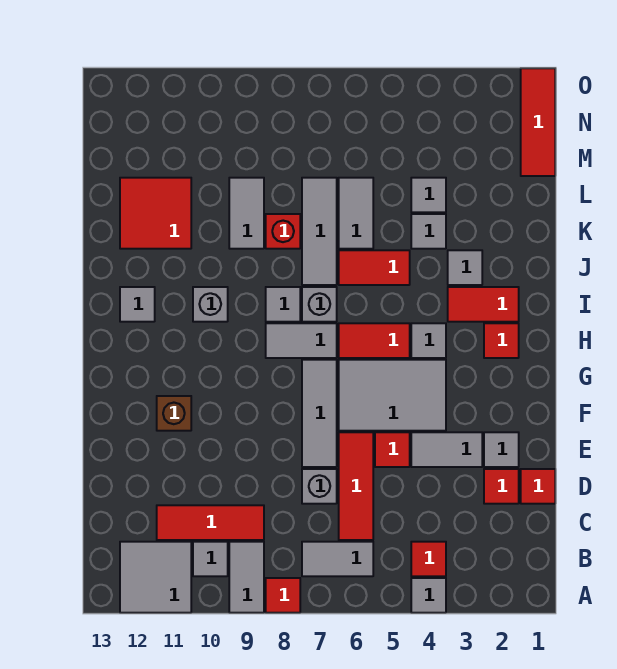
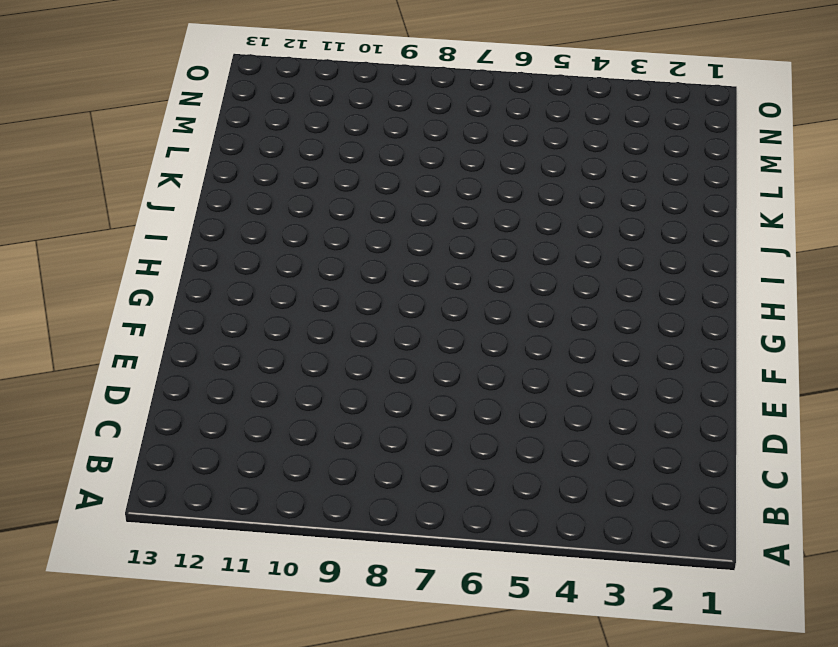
none -> grey tile A4 level 1
none -> red tile A8 level 1
none -> grey tile A9:B9 level 1
none -> grey tile A11:B12 level 1

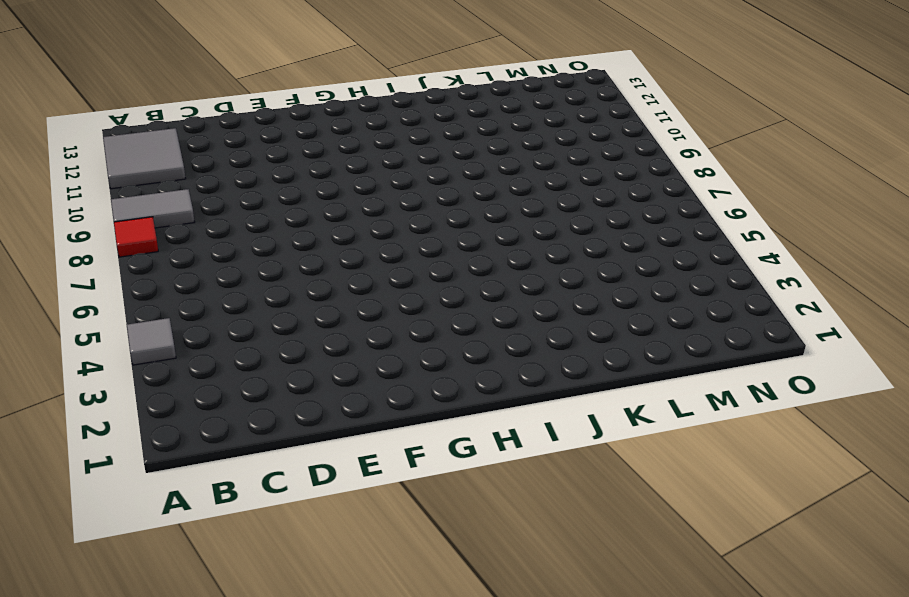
none -> red tile B4 level 1
none -> grey tile B6:B7 level 1
none -> grey tile B10 level 1
none -> red tile C6:E6 level 1

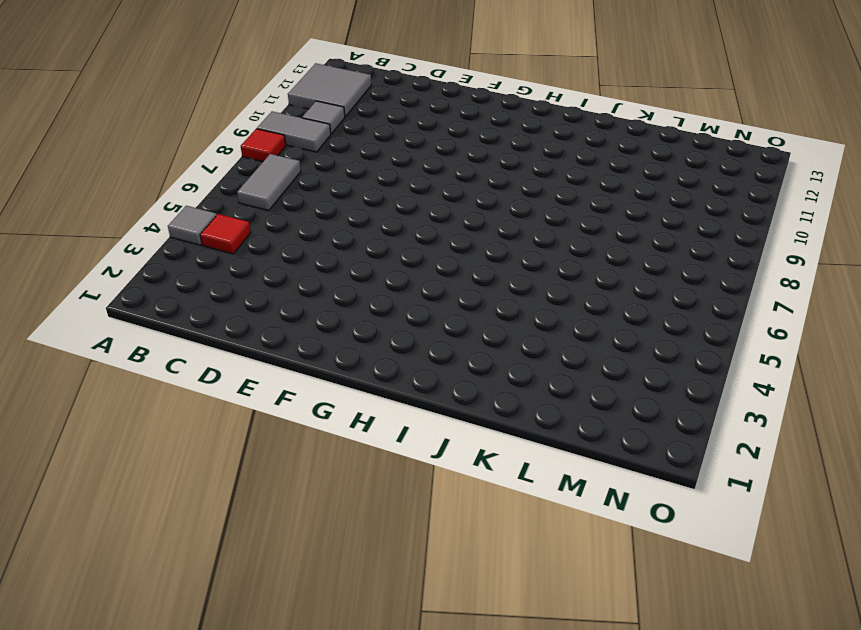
none -> red tile C6:E6 level 1
none -> red tile C9:C11 level 1
none -> red tile D1 level 1
none -> red tile D2 level 1

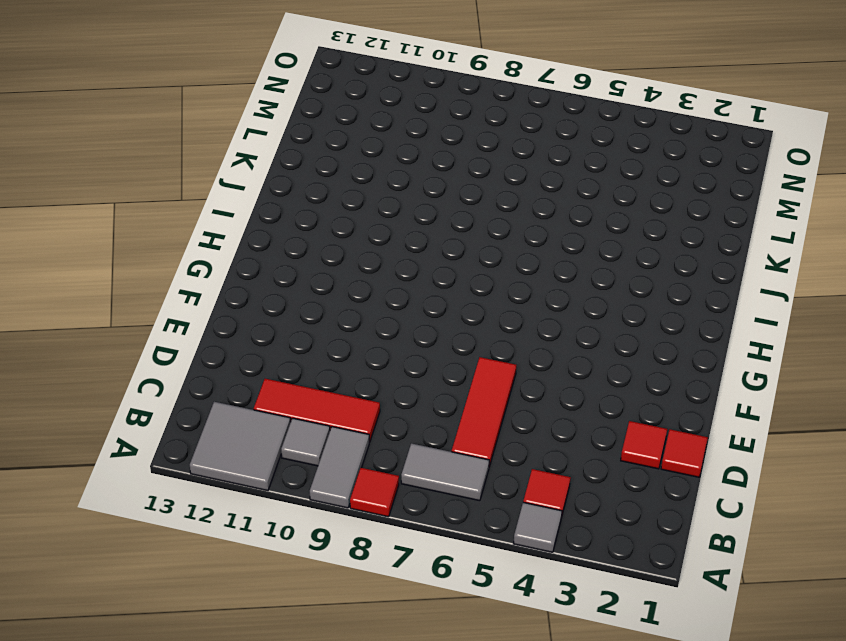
none -> grey brick D7 level 1
none -> grey tile E2 level 1
none -> grey tile E3:E4 level 1
none -> red tile E5 level 1

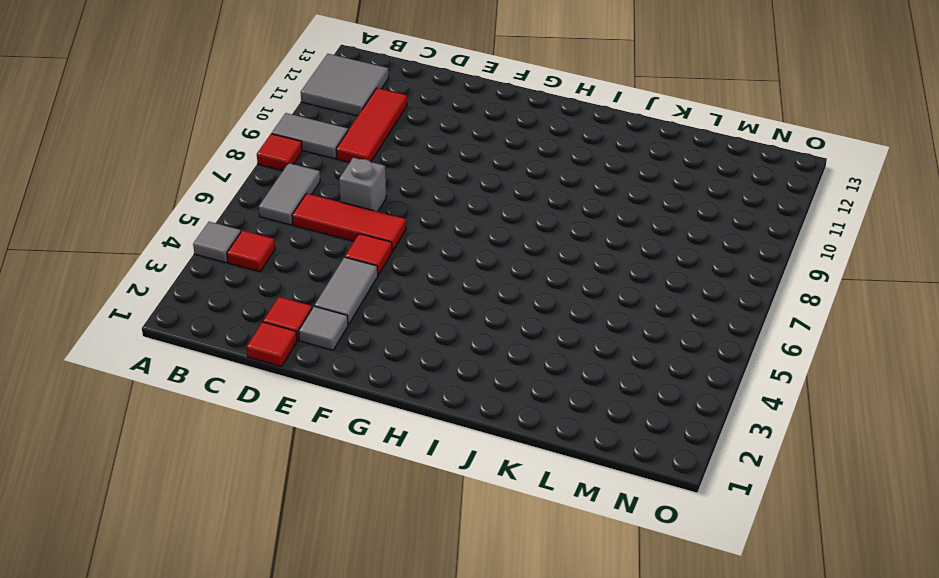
none -> grey tile B10 level 1
none -> grey tile E7:G7 level 1
none -> grey tile F4:G6 level 1
none -> brown brick F11 level 1

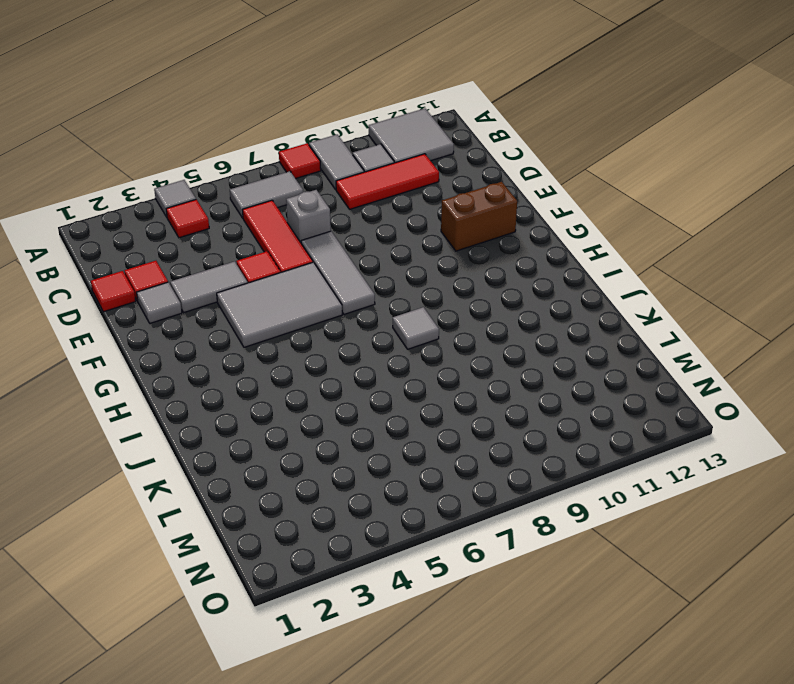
brown brick F11:F12 level 1 -> brown brick F11 level 1
none -> red tile H2 level 1
none -> grey tile H4 level 1
none -> red tile H5:H6 level 1
none -> grey tile H7:H8 level 1

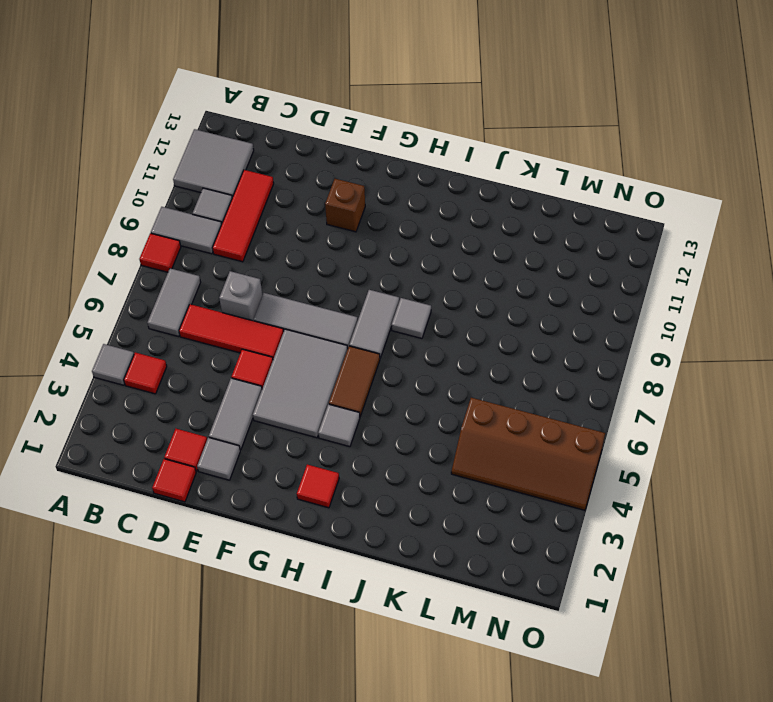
brown tile H5:H6 level 1 -> red tile H5:H6 level 1
brown slope L4:O5 level 1 top 5 -> grey tile L4 level 1
none -> red tile I2:I3 level 1
none -> grey brick I7 level 1
none -> grey brick I10 level 1
none -> grey tile I12 level 1

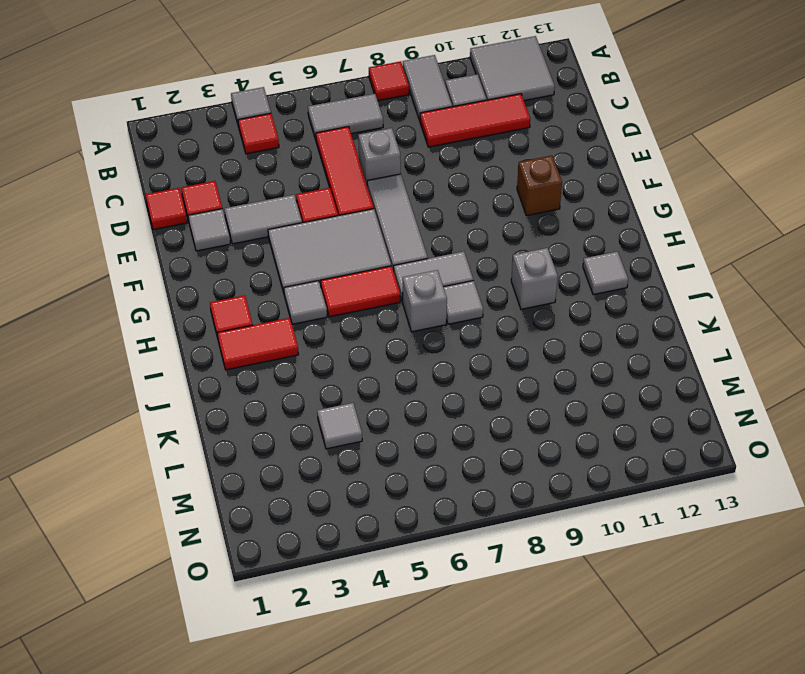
none -> grey tile J3 level 1
none -> red tile J5:J6 level 1
none -> grey tile J7:L7 level 1
none -> grey tile K4 level 1

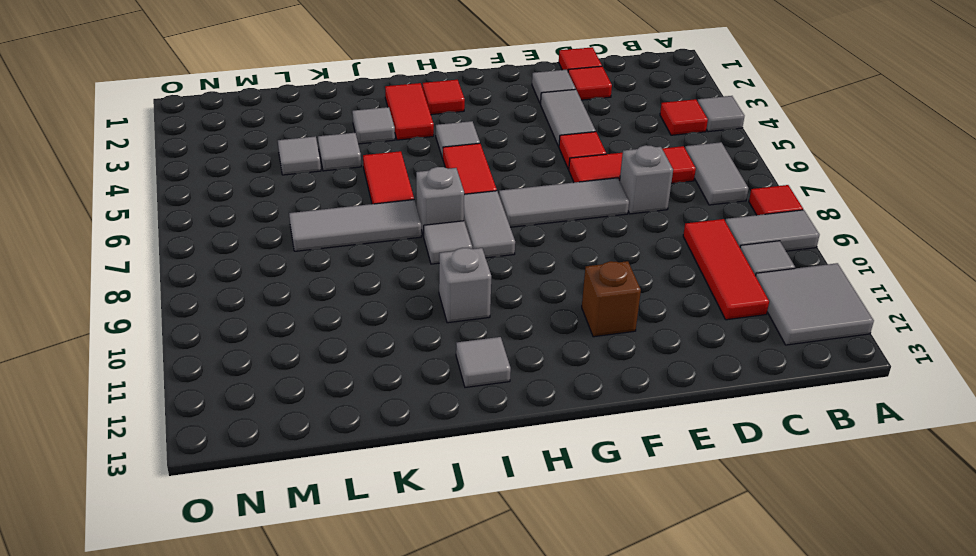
none -> grey tile F4:G6 level 1
none -> grey tile K6:L6 level 1
none -> red brick K8 level 1
none -> grey tile K9:L9 level 1

